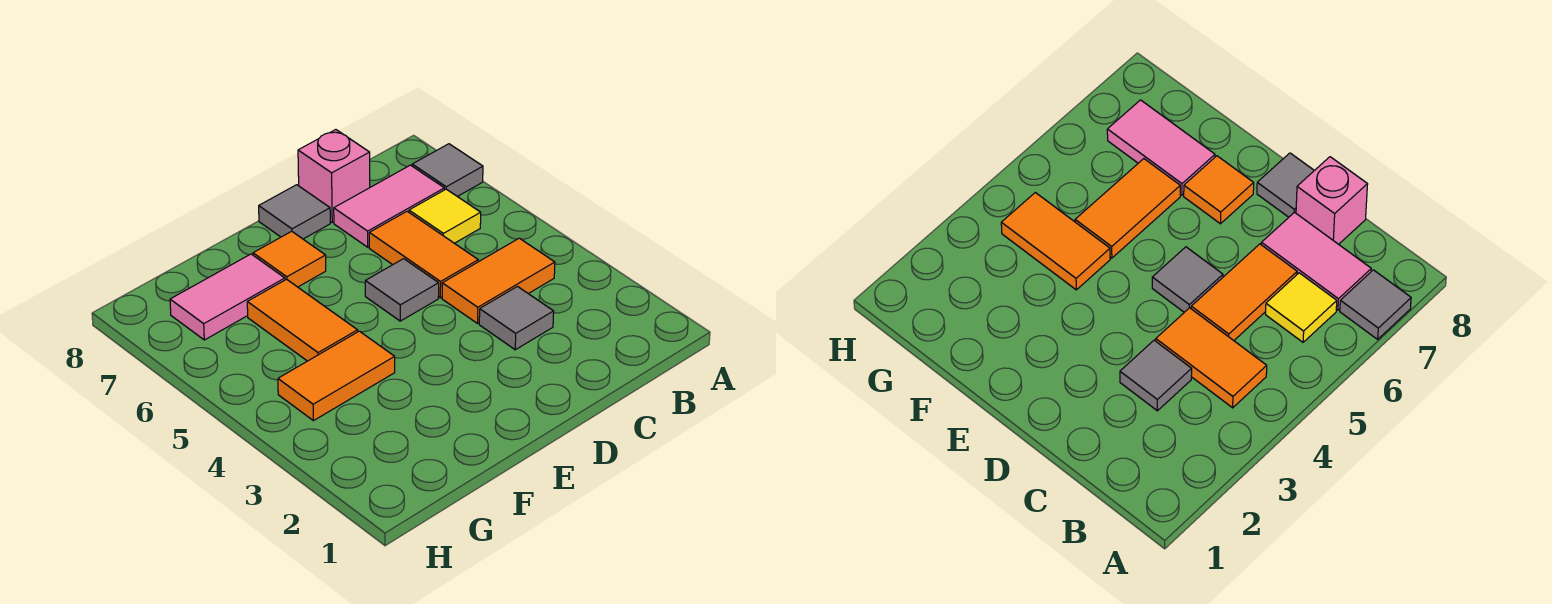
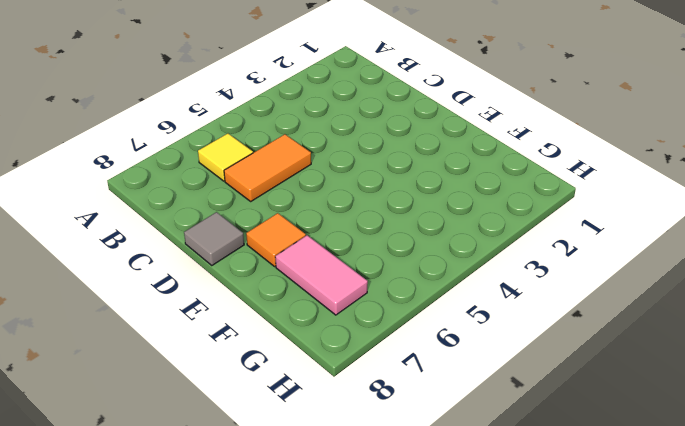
none -> grey tile A7 level 1
none -> orange tile B4:C4 level 1
none -> pink tile B7:C7 level 1

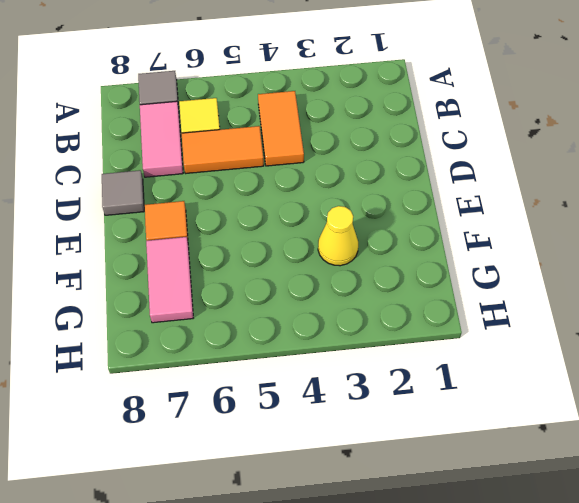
yellow cone F3 level 1 -> none
none -> grey tile C3 level 1
none -> pink brick C8 level 1
none -> grey tile D5 level 1

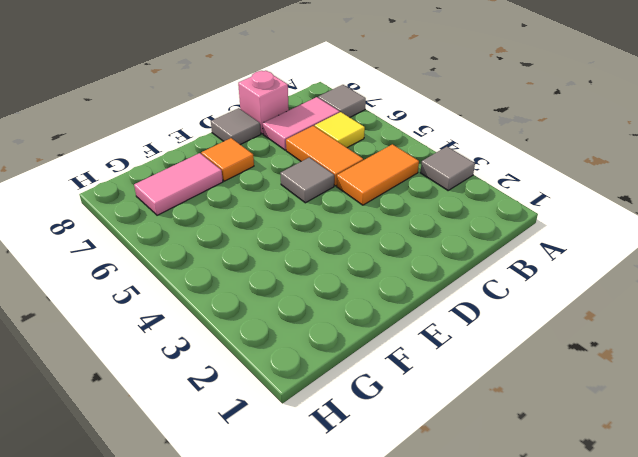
grey tile A3 level 1 -> grey tile C3 level 1
none -> orange tile F4:G4 level 1
none -> orange tile F5:F6 level 1

